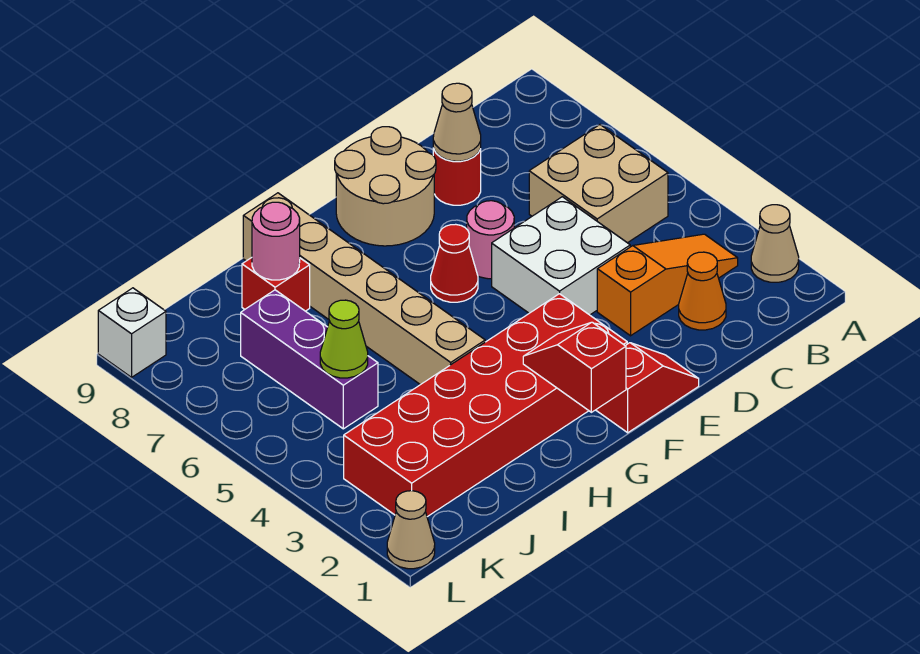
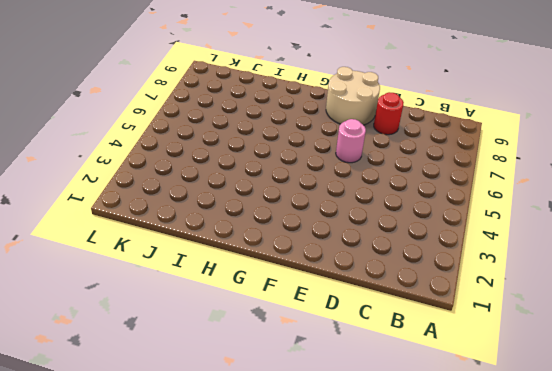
none -> tan cone A2 level 1
none -> orange slope B3:D3 level 1 top D
none -> tan brick B5:C6 level 1

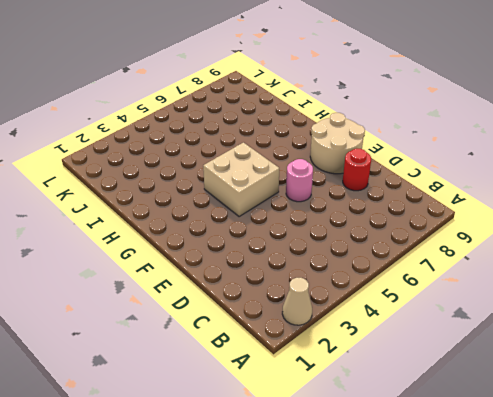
tan brick F4:G5 level 1 -> tan brick B5:C6 level 1
none -> orange slope B3:D3 level 1 top D
none -> orange cone C2 level 1
none -> white brick D4:E5 level 1

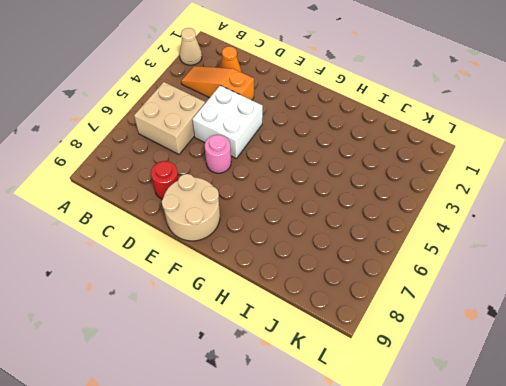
none -> red slope E1:F1 level 1 top F
none -> red brick F2:K3 level 1
none -> red cone F6 level 1

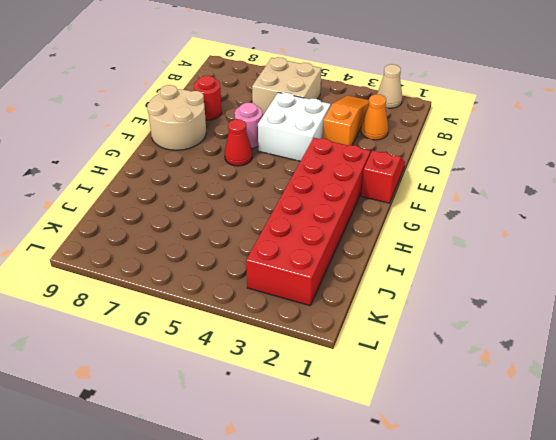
none -> tan brick H4:H9 level 1
none -> red brick I8 level 1
none -> purple brick J5:J7 level 1

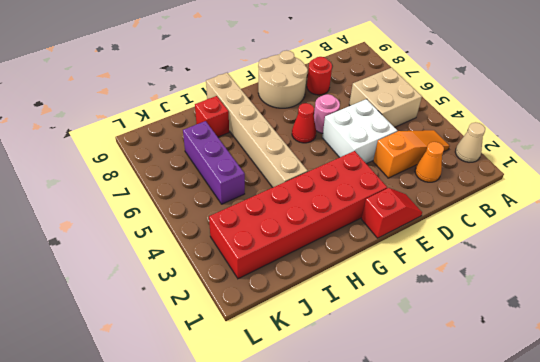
none -> tan cone L1 level 1
none -> white brick L9 level 1
none -> tan cone D8 level 2

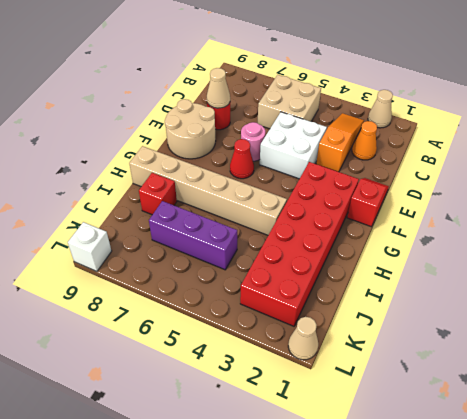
none -> red slope G1:G2 level 2 top 1
none -> pink round brick I8 level 2
none -> lime cone J5 level 2

